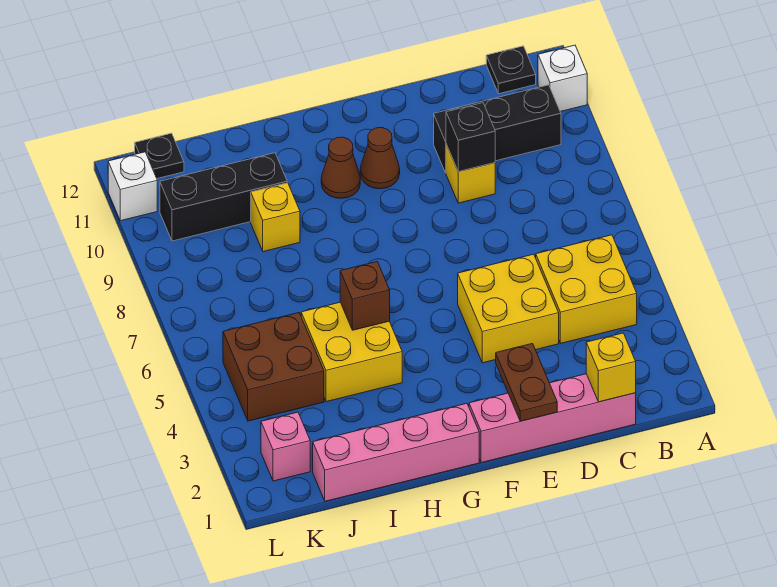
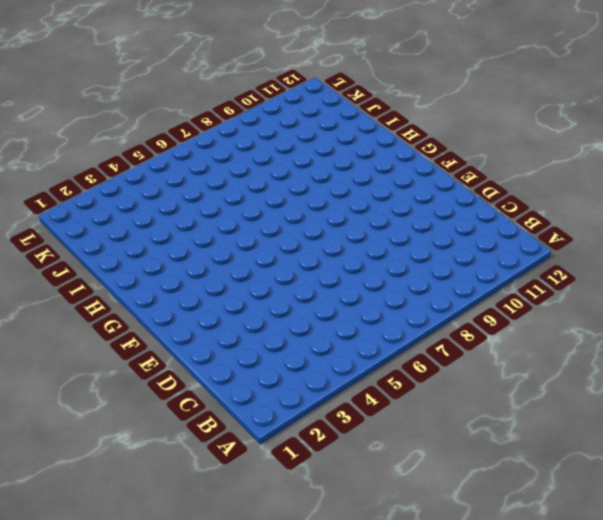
none -> white brick A11 level 1
none -> yellow brick B4:C5 level 1
none -> black brick B10:D10 level 1

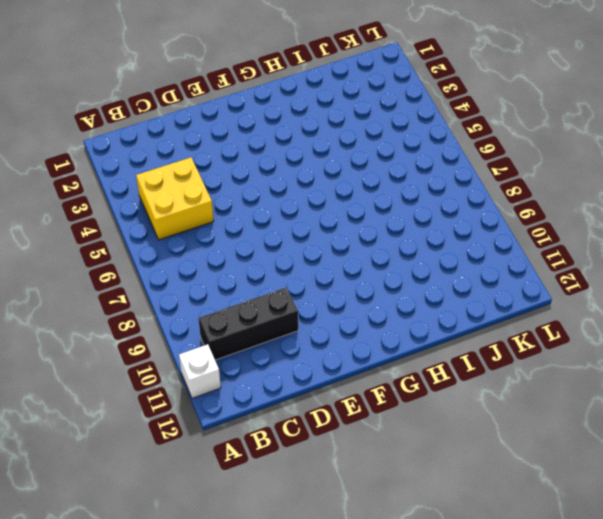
none -> black plate B12 level 1
none -> pink brick C1:F1 level 1
none -> yellow brick D4:E5 level 1

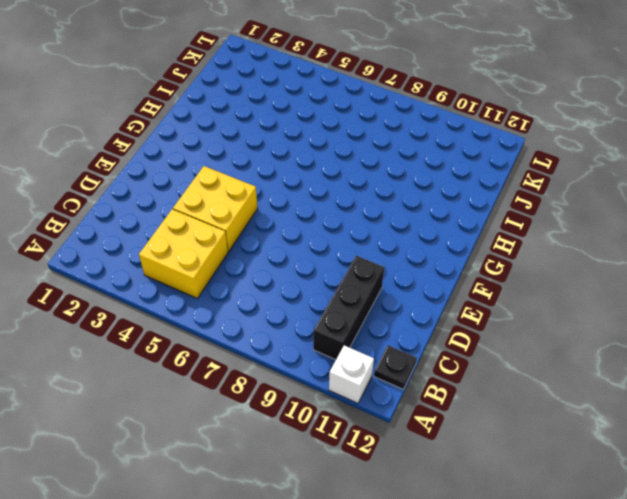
none -> pink brick C1:F1 level 1
none -> yellow brick D9 level 1
none -> brown cone F10 level 1

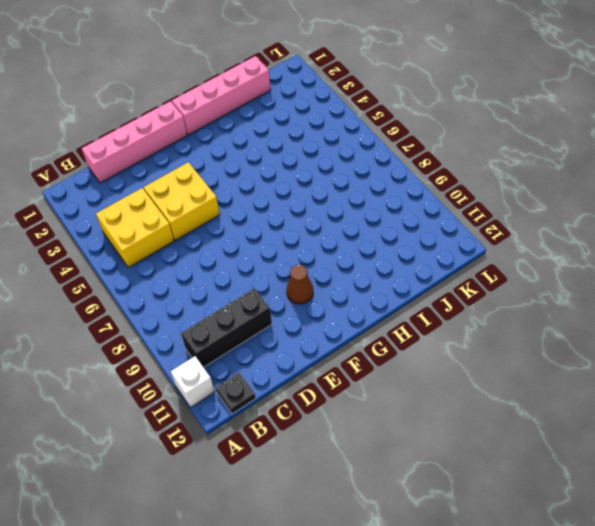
none -> yellow brick D9 level 1
none -> brown cone G10 level 1
none -> yellow brick H4:I5 level 1

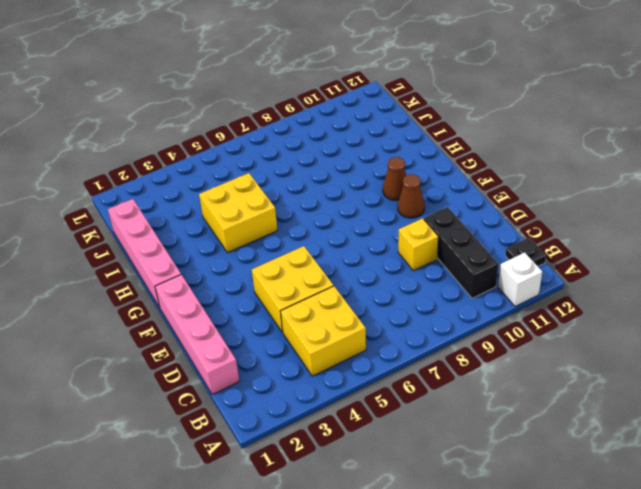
none -> yellow brick I9 level 1
none -> black brick I10:K10 level 1
none -> brown brick J4:K5 level 1

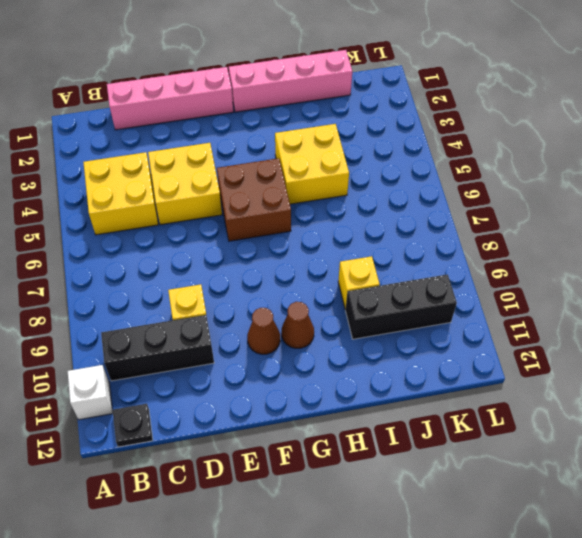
brown brick F5:G6 level 1 -> brown brick J4:K5 level 1
none -> pink brick K2 level 1
none -> black plate K12 level 1
none -> white brick L11 level 1

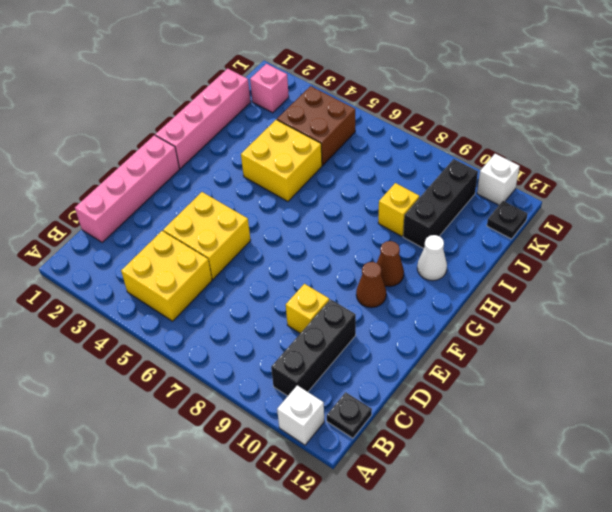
white cone H11 level 1 -> none
none -> yellow brick C1 level 2
none -> black brick D9 level 2
none -> brown plate E1:E2 level 2

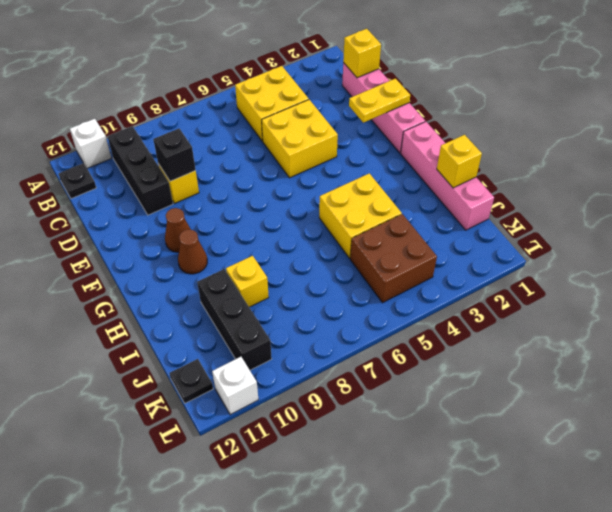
yellow plate E1:E2 level 2 -> brown plate E1:E2 level 2
yellow brick I1 level 2 -> none
none -> pink brick K2 level 1
none -> brown brick H5 level 2

